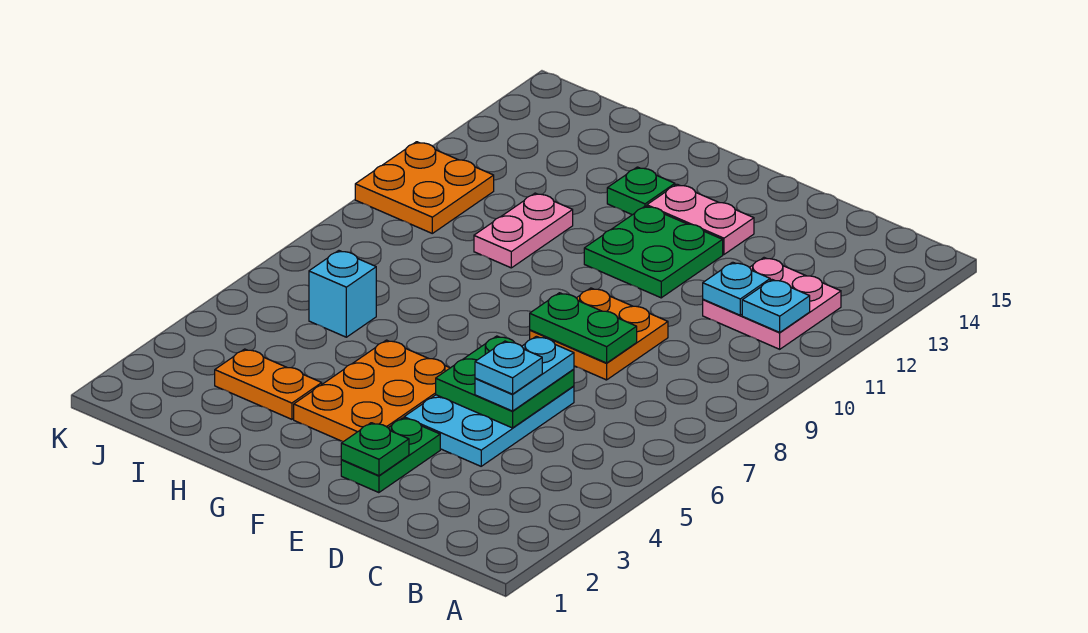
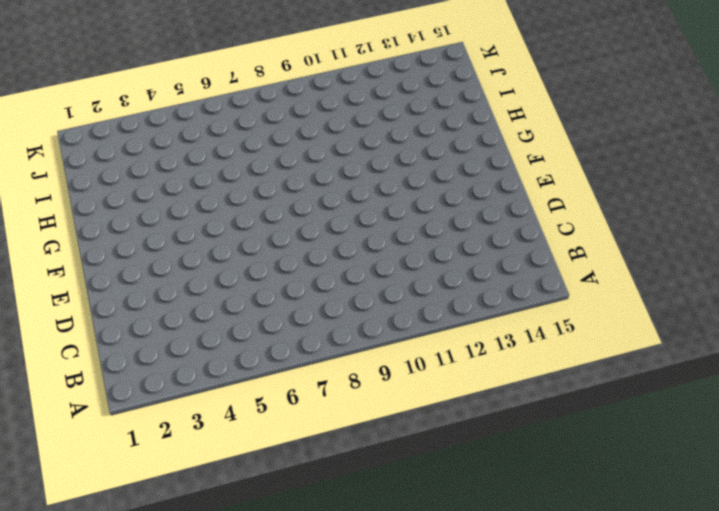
none -> pink plate B11:C12 level 1
none -> cyan plate D4:E6 level 1
none -> orange plate D8:E9 level 1

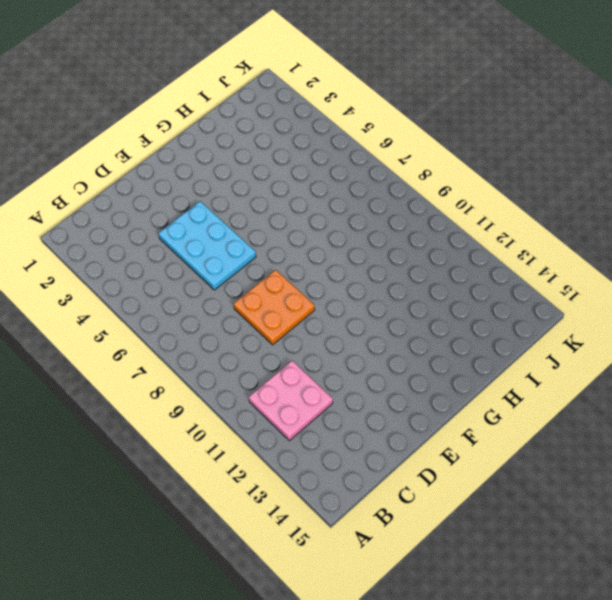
none -> green plate E2:E3 level 1
none -> green plate E11:F12 level 1
none -> pink plate E13:F13 level 1

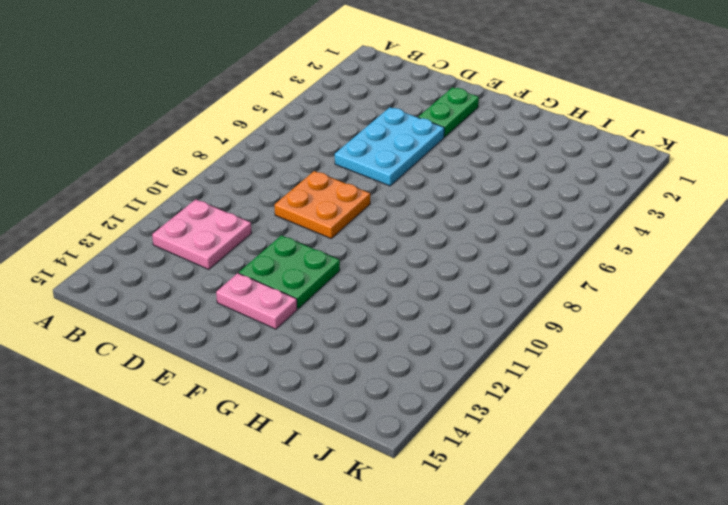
none -> orange plate F3:G5 level 1
none -> green plate G13 level 1
none -> orange plate H3:I3 level 1

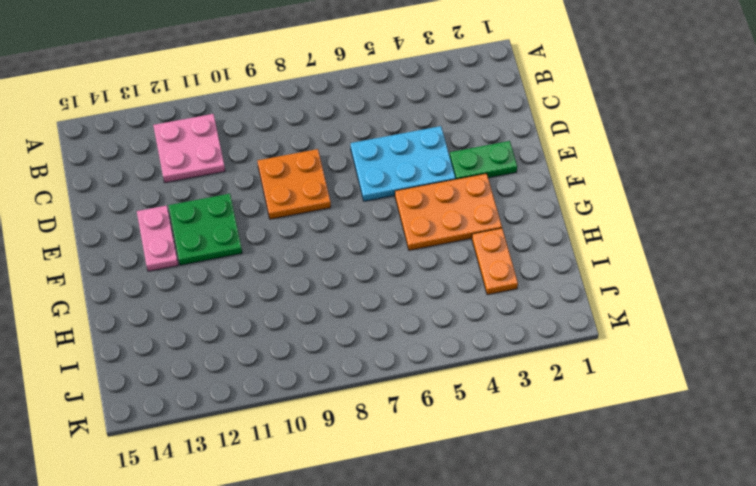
none -> green plate G13 level 1
none -> pink plate H10:H11 level 1
none -> cyan brick I6 level 1

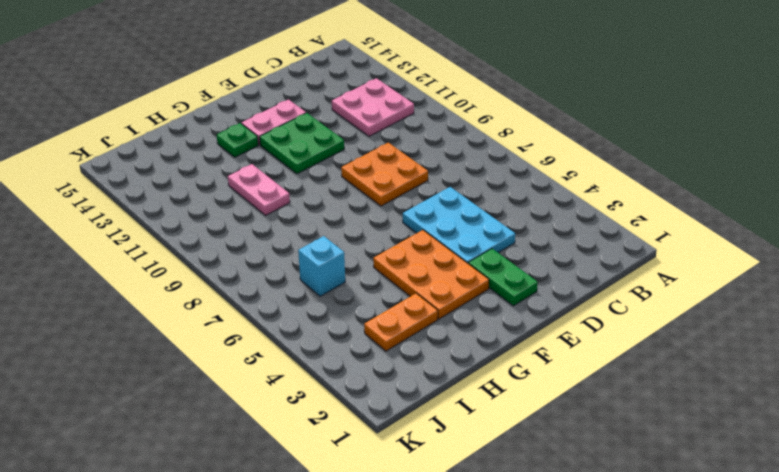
none -> orange plate J10:K11 level 1
none -> cyan plate B11 level 2
none -> cyan plate C11 level 2

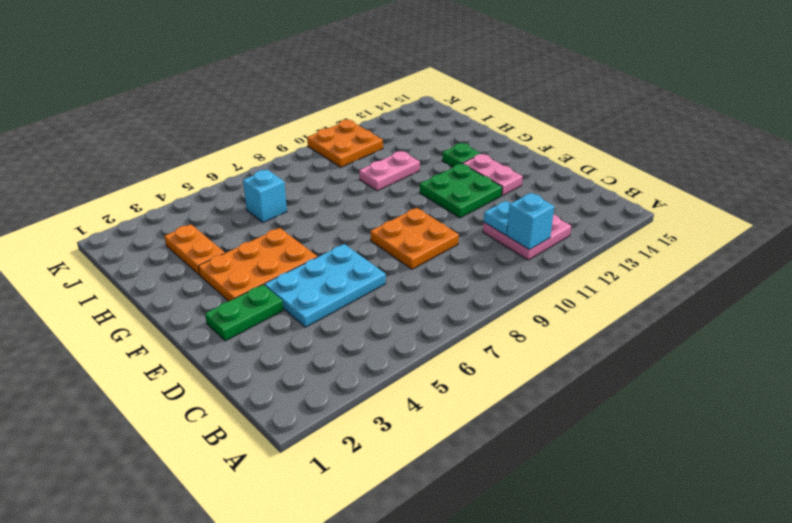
cyan brick B11 level 2 -> cyan plate B11 level 2
none -> green plate D5:E6 level 2
none -> green plate D8:E8 level 2
none -> green plate E2 level 2

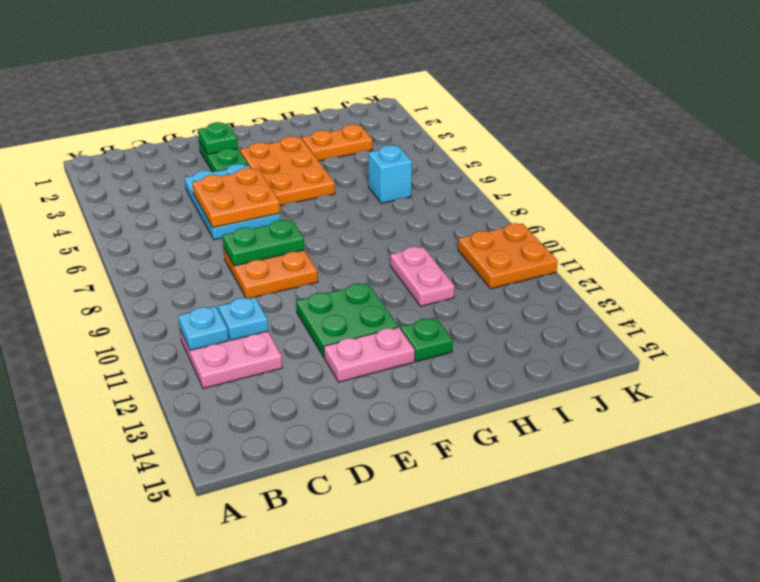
orange plate D5:E6 level 2 -> green plate D5:E6 level 2
none -> cyan plate D5:D6 level 3
none -> cyan plate D5 level 4

